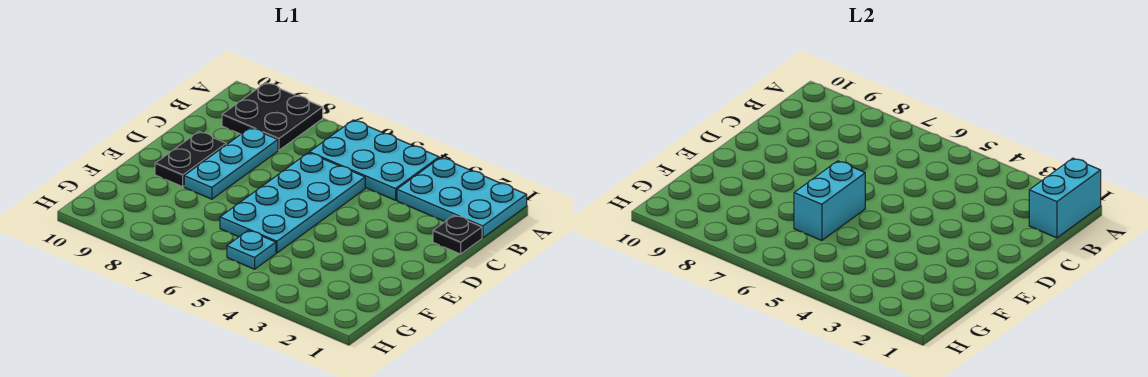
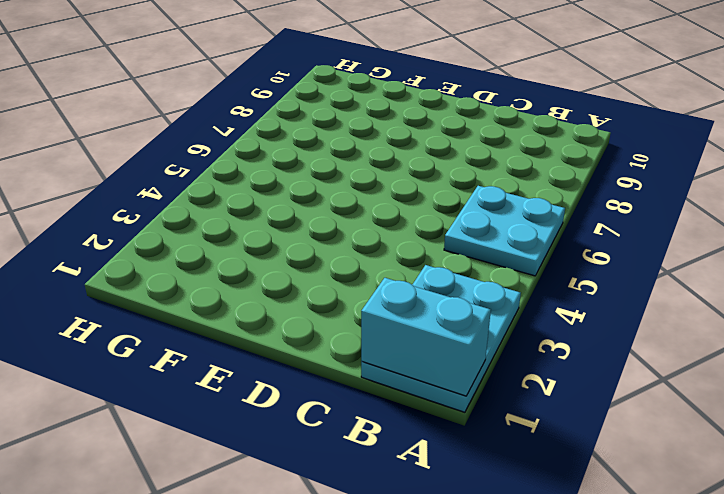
cyan plate A5:B6 level 1 -> cyan plate A4:B6 level 1
none -> black plate A8:B9 level 1
none -> black plate C1 level 1

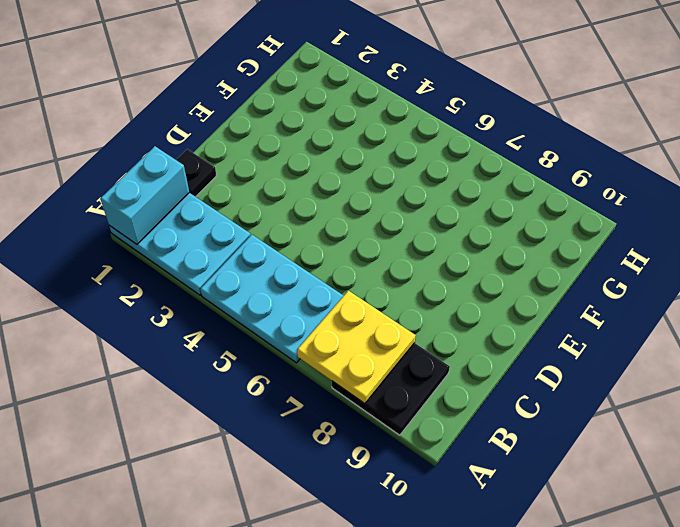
yellow plate A7:B8 level 2 -> none
none -> cyan plate C5:F6 level 1
none -> cyan plate C8:E8 level 1

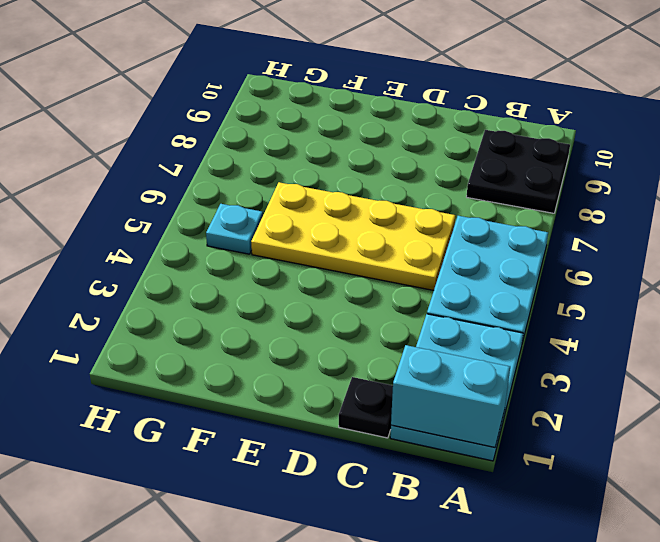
yellow plate C5:F6 level 1 -> cyan plate C5:F6 level 1
none -> cyan plate C8:E8 level 1
none -> black plate D9:E9 level 1

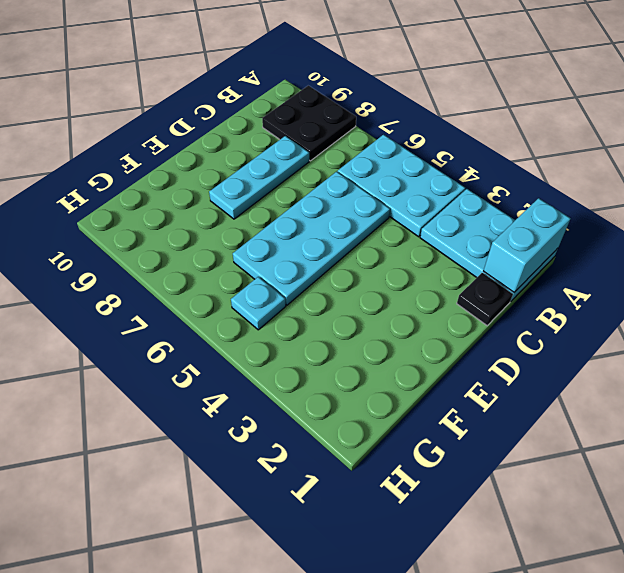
none -> black plate D9:E9 level 1
none -> cyan brick E6:F6 level 2

